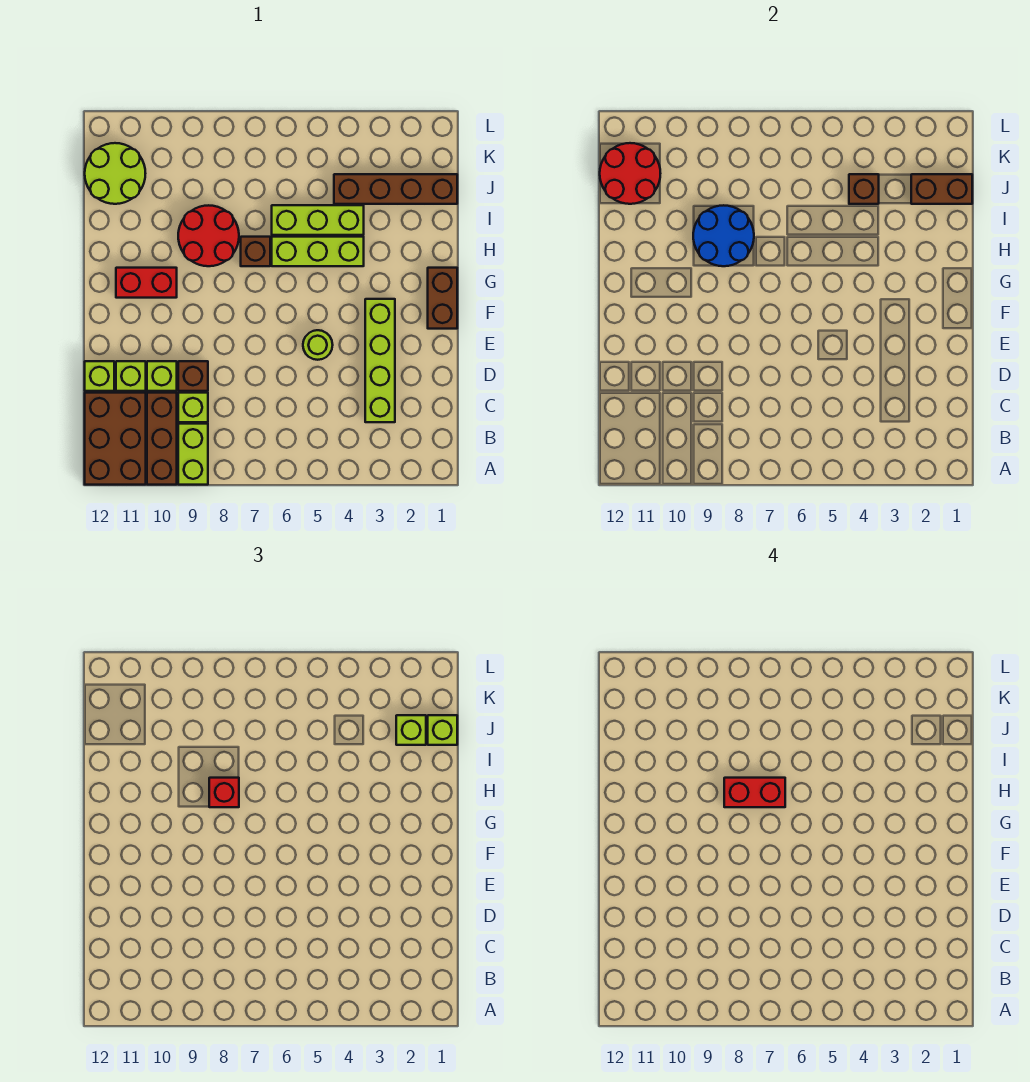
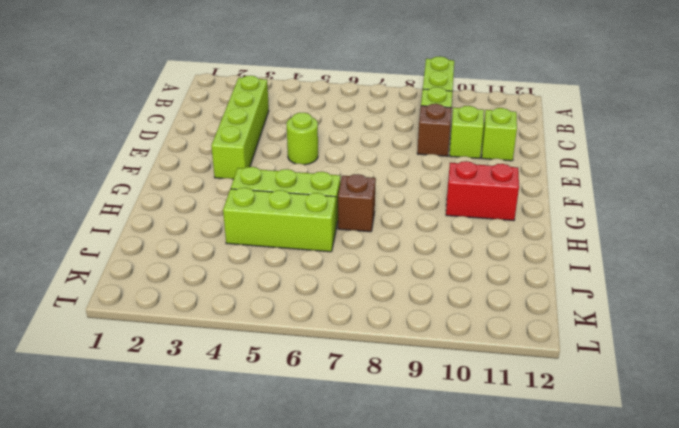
none -> brown brick A10:C10 level 1
none -> brown brick A11:C12 level 1
none -> lime brick D12 level 1

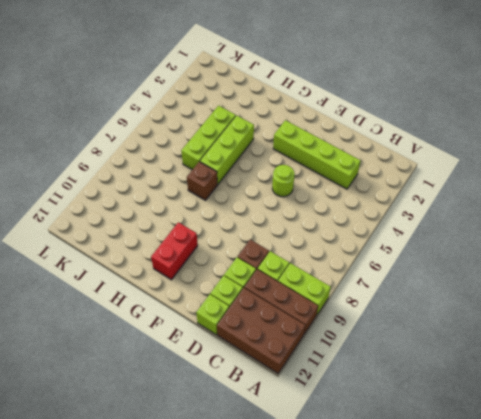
none -> brown brick F1:G1 level 1
none -> red round brick H8:I9 level 1
none -> brown brick J1:J4 level 1

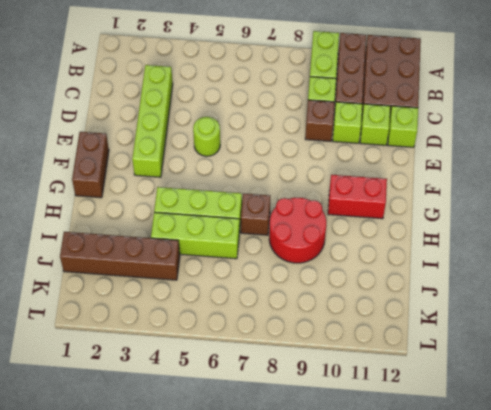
none -> lime round brick J11:K12 level 1
none -> blue round brick H8:I9 level 2
none -> brown brick J1:J2 level 2

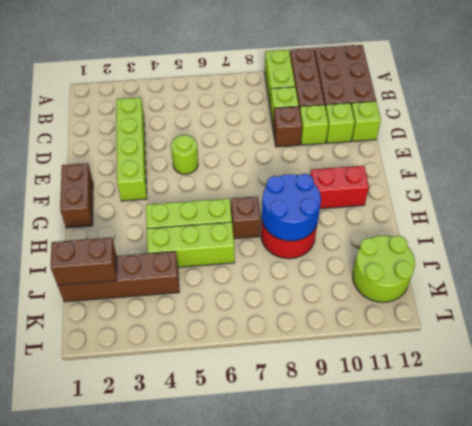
none -> brown brick J4 level 2
none -> red round brick J11:K12 level 2
none -> red brick H8 level 3

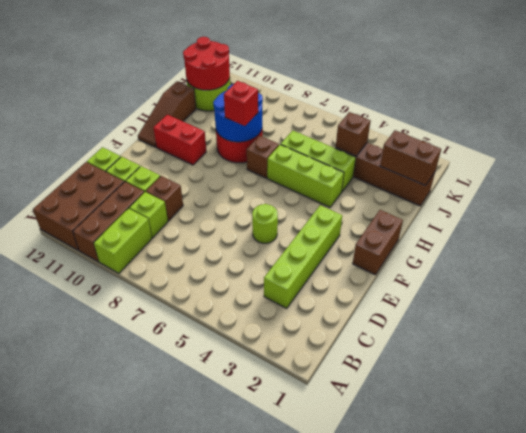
brown slope G12:I12 level 1 top I -> none
none -> lime brick J1 level 3
none -> lime brick J2 level 3
none -> red brick H7:H8 level 4

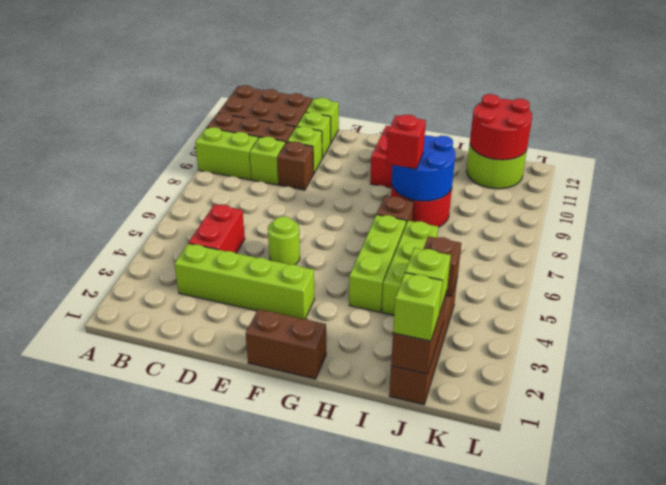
red brick C4:C5 level 1 -> red brick H7:H8 level 4

